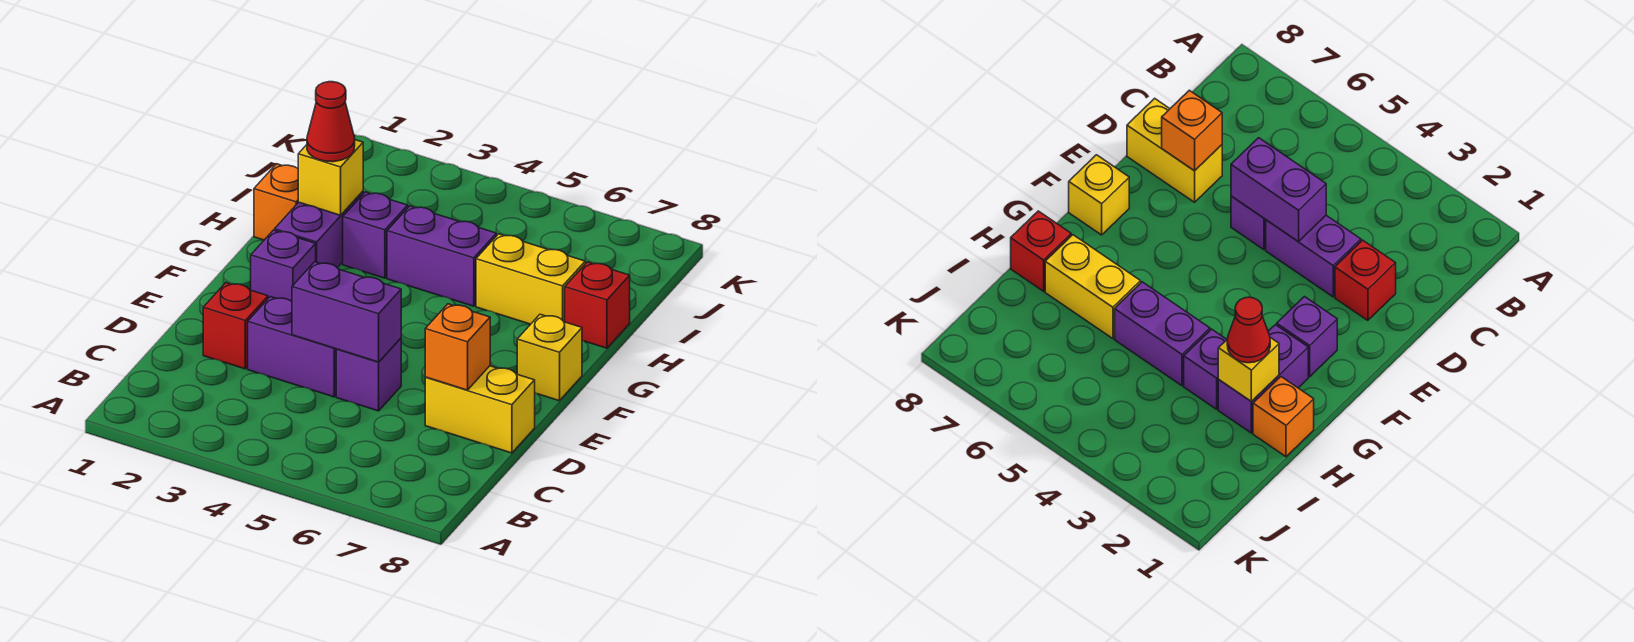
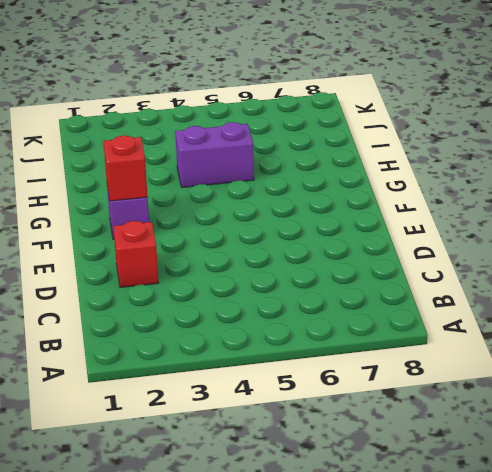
red brick F2 level 2 -> red brick H8 level 1
none -> purple brick D3:D4 level 1
none -> purple brick D5 level 1
none -> yellow brick D7:D8 level 1

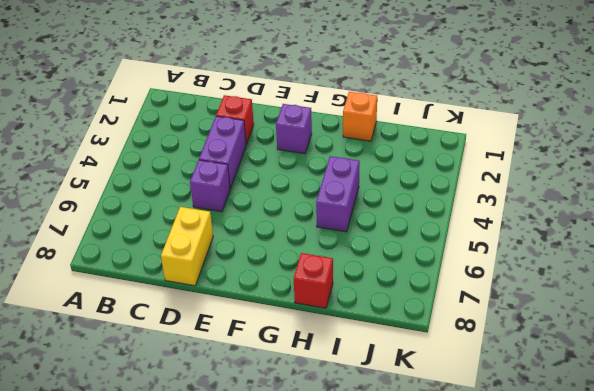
none -> yellow brick F8 level 1
none -> purple brick G2:H2 level 1
none -> purple brick H3 level 1

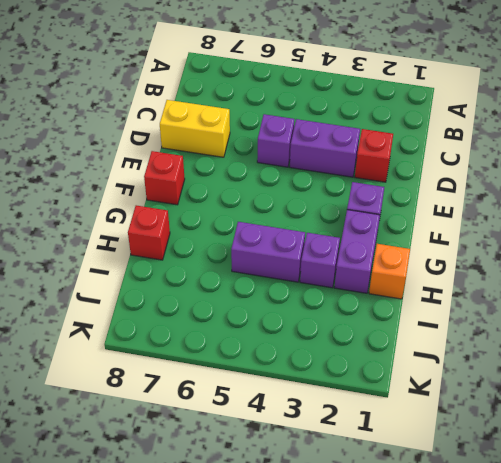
red brick F8 level 1 -> yellow brick F8 level 1
none -> yellow brick H6:H7 level 1
none -> purple brick D4:D5 level 2
none -> orange brick D7 level 2

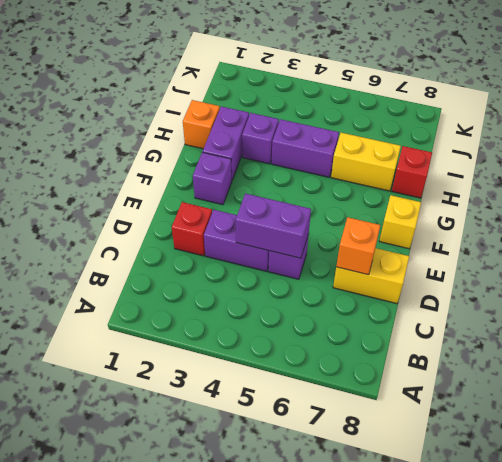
none -> yellow brick H2 level 2
none -> red cone H2 level 3

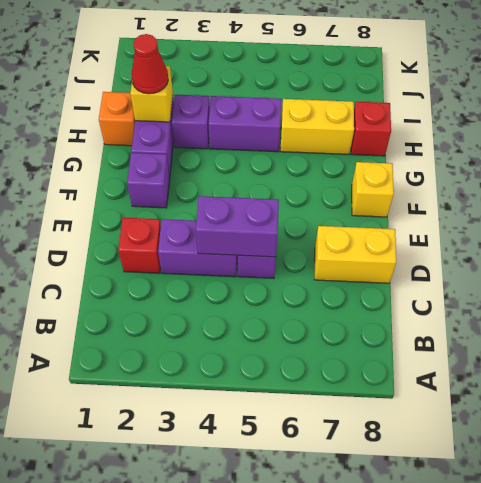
none -> orange brick D7 level 2

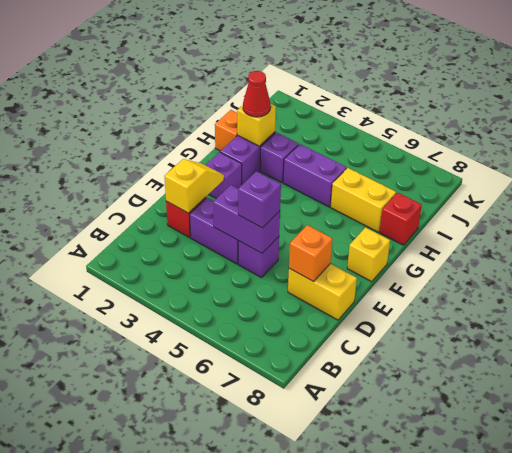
yellow slope D2:E2 level 2 top D -> none
purple brick D5 level 3 -> none

